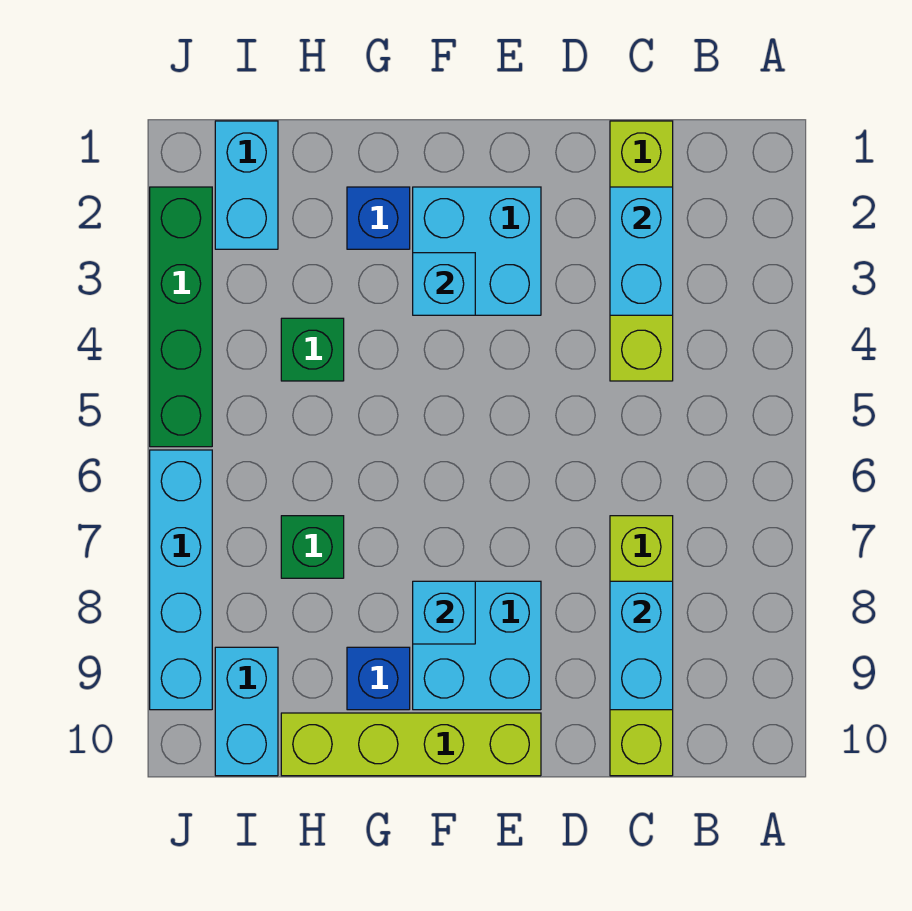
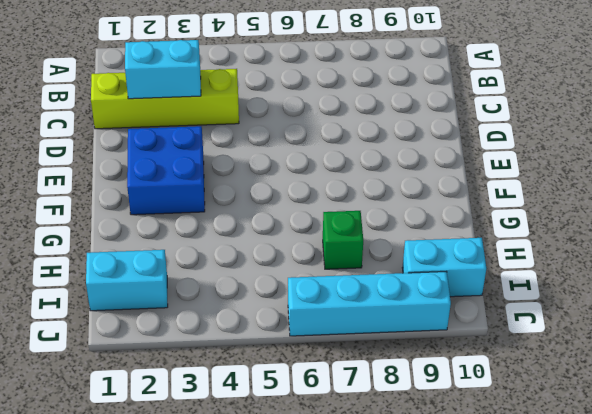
blue brick E2:F3 level 1 -> cyan brick E2:F3 level 1
none -> lime brick C7:C10 level 1
none -> cyan brick E8:F9 level 1
none -> lime brick E10:H10 level 1

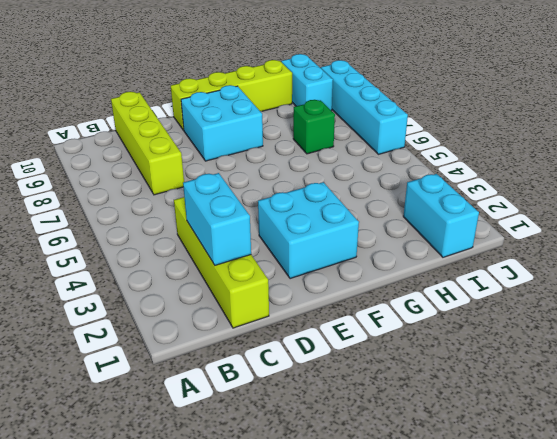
none -> blue brick G2 level 1
none -> blue brick G9 level 1
none -> green brick H4 level 1

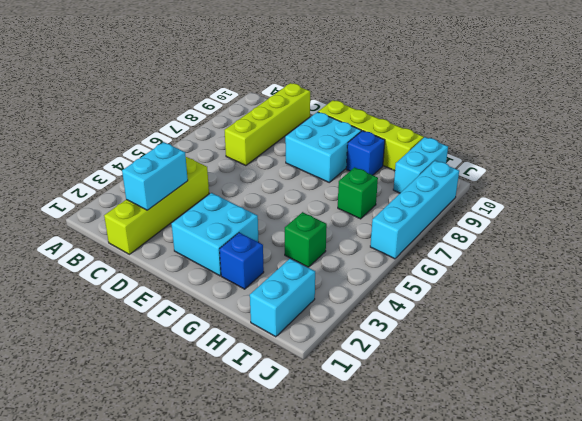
none -> green brick J2:J5 level 1
none -> cyan brick C8:C9 level 2
none -> cyan brick F3 level 2

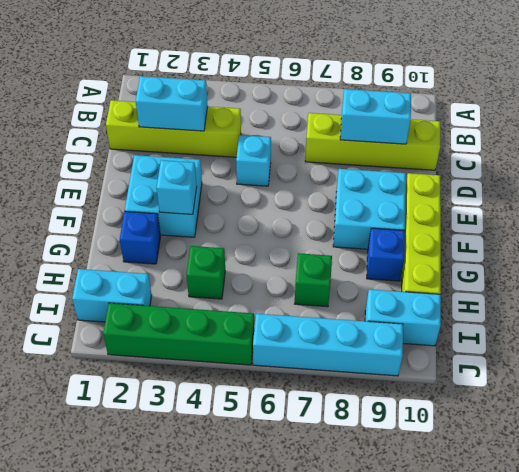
cyan brick D5 level 1 -> cyan brick F8 level 2

